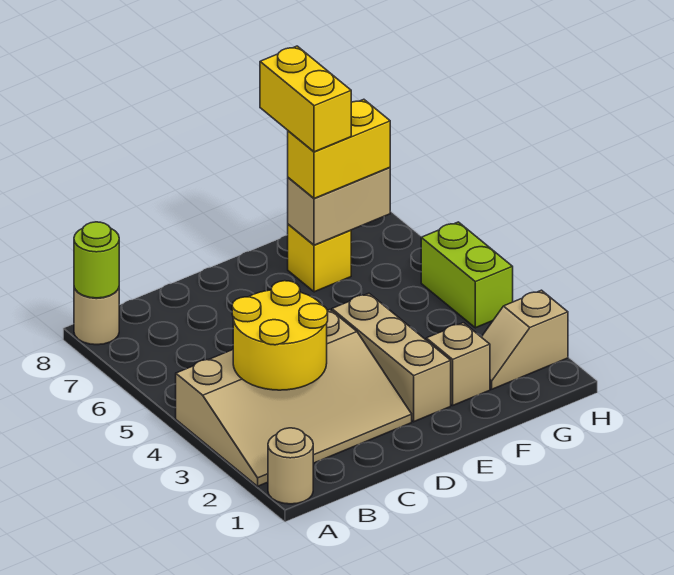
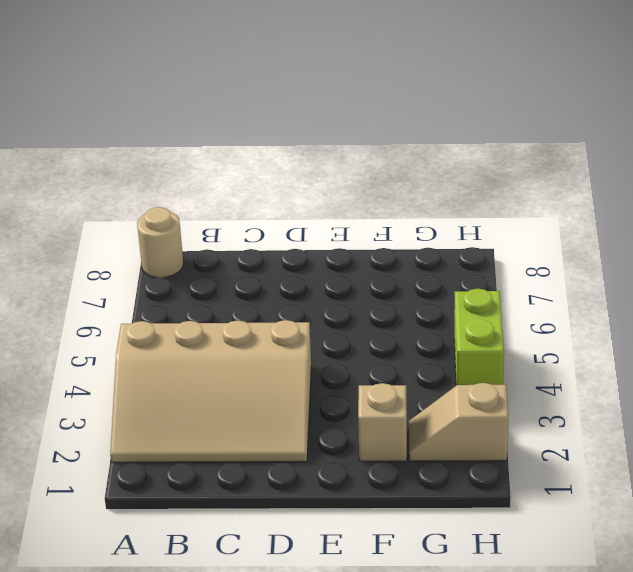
none -> tan round brick A1 level 1
none -> tan brick E2:E4 level 1
none -> yellow brick F7 level 1

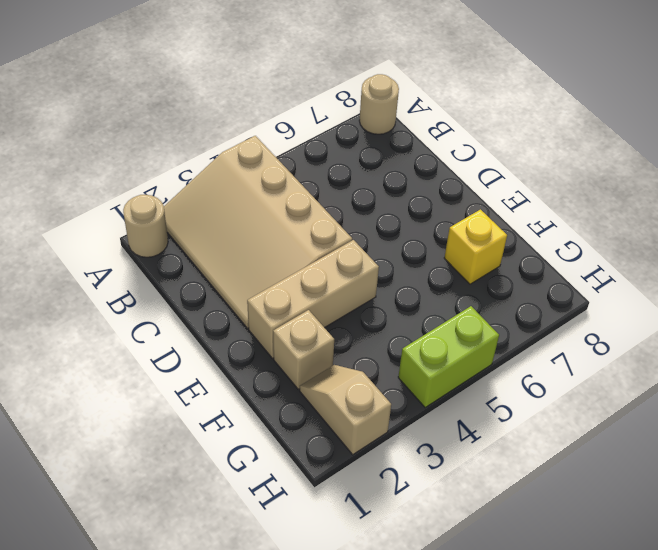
none -> lime round brick A8 level 2
none -> yellow round brick B3:C4 level 2
none -> tan brick F7:G7 level 2

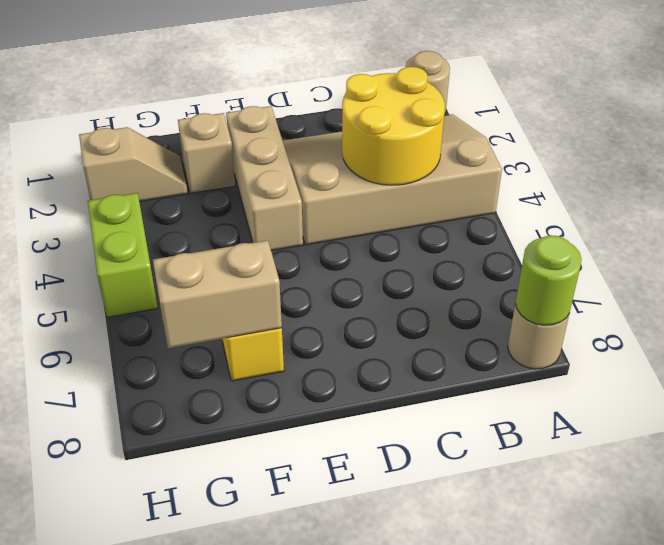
none -> yellow brick F7:G7 level 3
none -> yellow brick F7:F8 level 4

